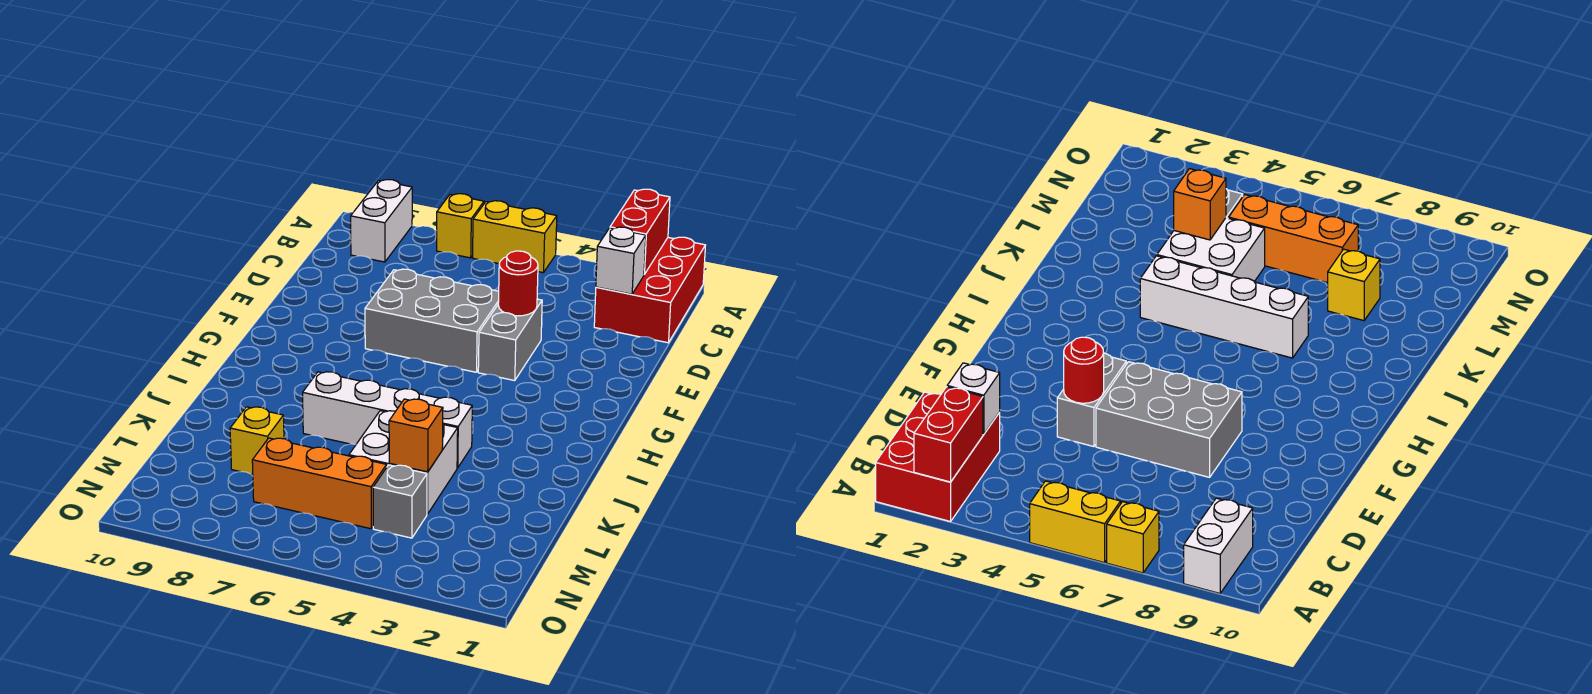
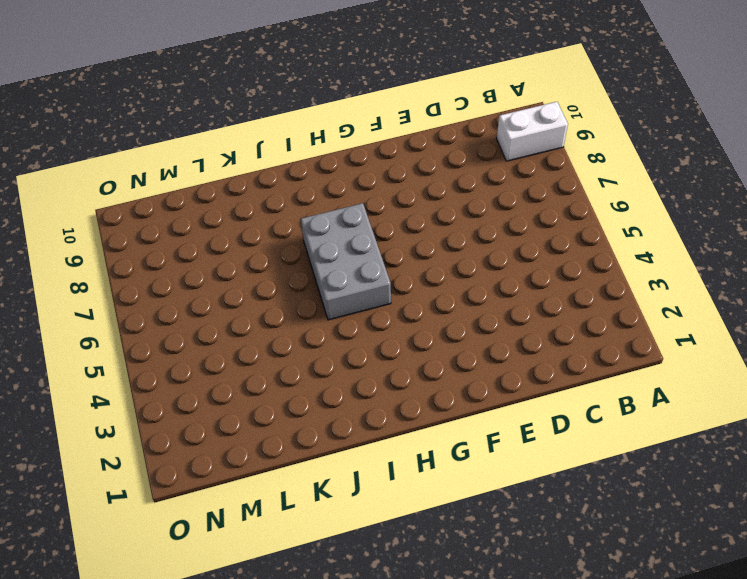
grey brick H5:I7 level 1 -> grey brick E5:F7 level 1
none -> red brick A1:C2 level 1
none -> yellow brick A5:A6 level 1
none -> yellow brick A7 level 1

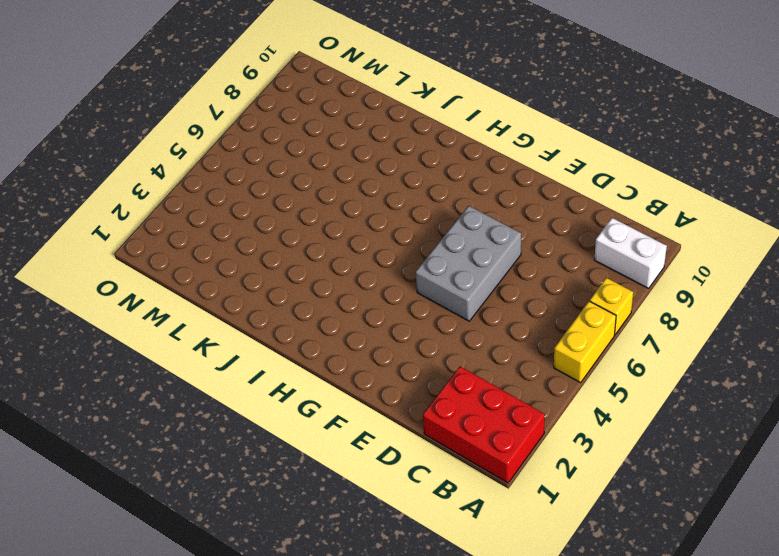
none -> grey brick E4:F4 level 1
none -> white brick J4:J7 level 1
none -> white brick K4:L5 level 1

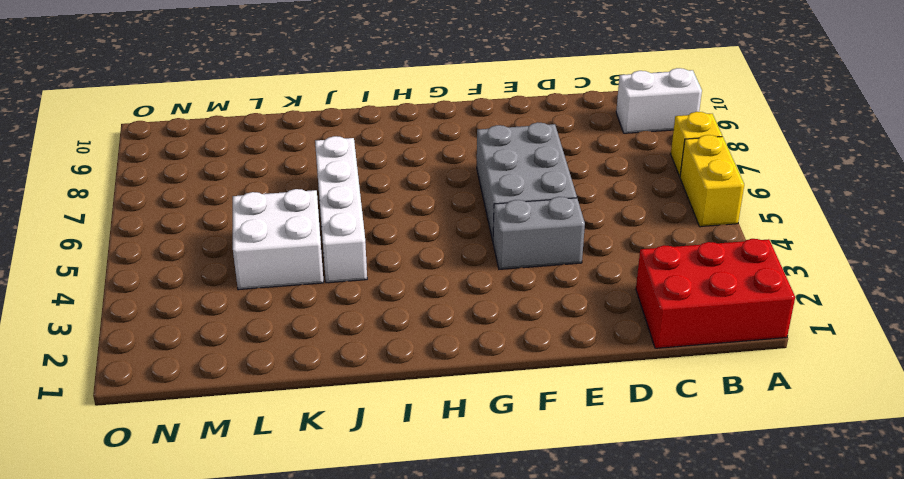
none -> yellow brick L8 level 1
none -> grey brick M4 level 1
none -> orange brick M5:M7 level 1

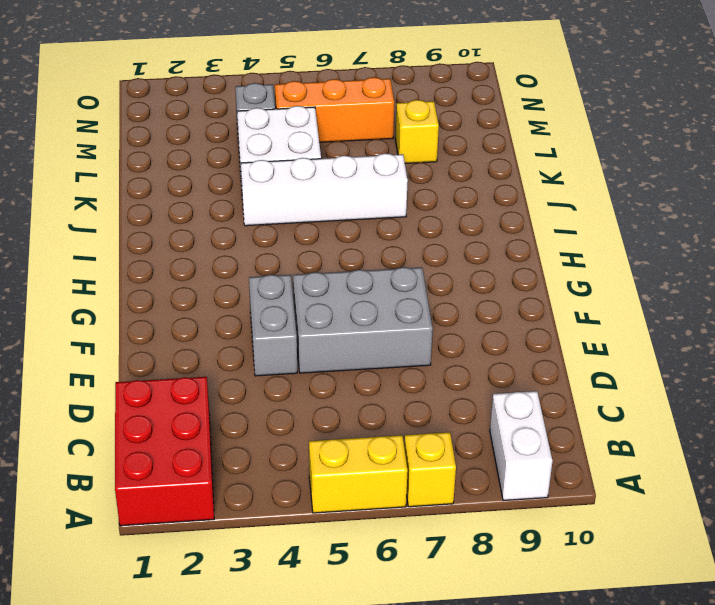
none -> red brick A2:B2 level 2
none -> white brick C2 level 2
none -> red round brick E4 level 2

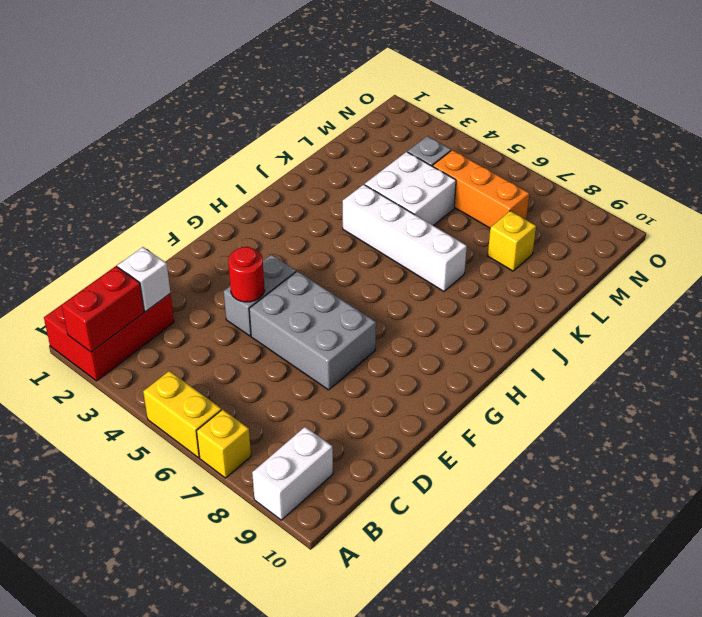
none -> orange brick L4 level 2

